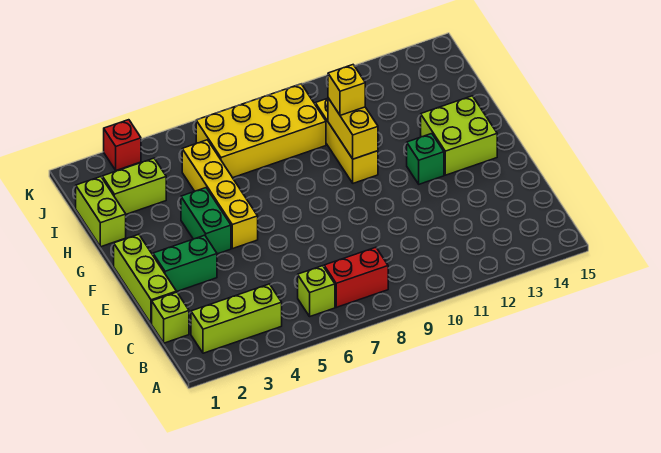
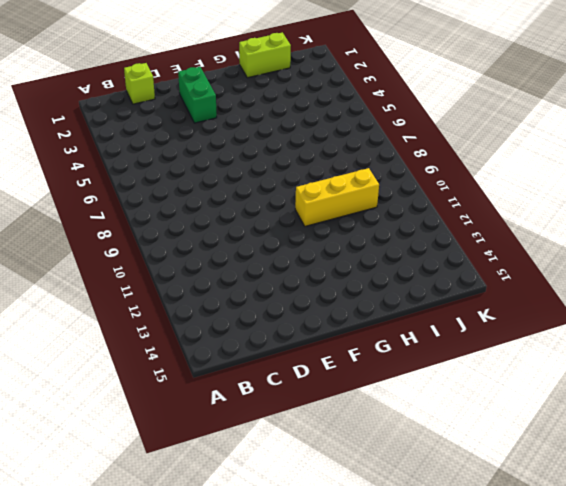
none -> lime brick B2:B4 level 1
none -> lime brick B6 level 1
none -> red brick B7:B8 level 1

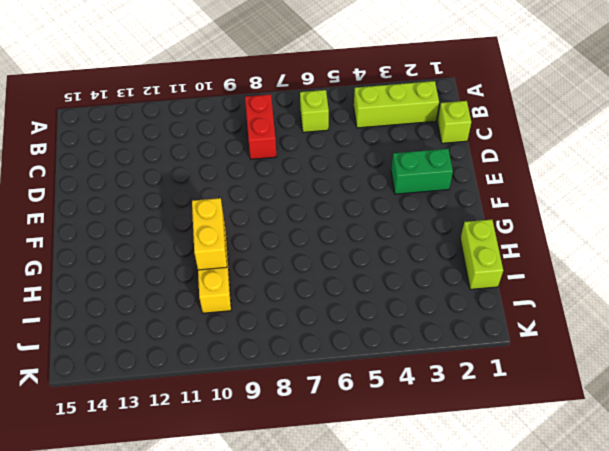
red brick B8:C8 level 1 -> red brick B7:B8 level 1
none -> lime brick D1:F1 level 1
none -> green brick F4:G4 level 1
none -> yellow brick F5:I5 level 1

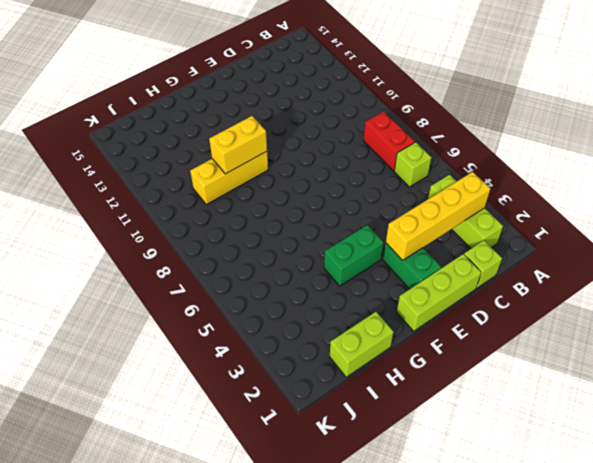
yellow brick B3:E3 level 2 -> yellow brick F5:I5 level 1
none -> green brick F12 level 1
none -> lime brick F13:G14 level 1
none -> lime brick I2:I3 level 1

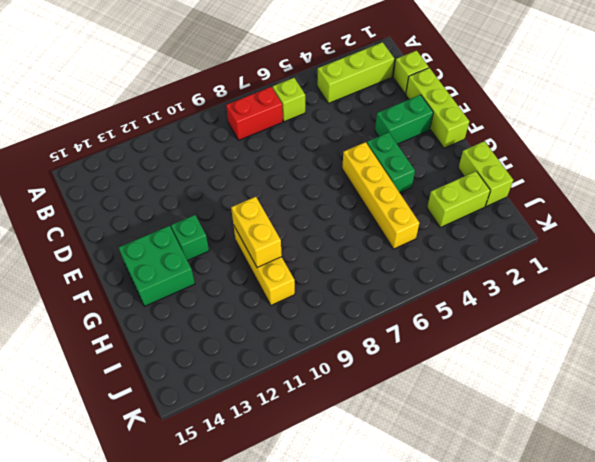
green brick F13:G14 level 1 -> lime brick F13:G14 level 1
none -> yellow brick I6:J9 level 1
none -> red brick K3 level 1
none -> yellow brick H10 level 3

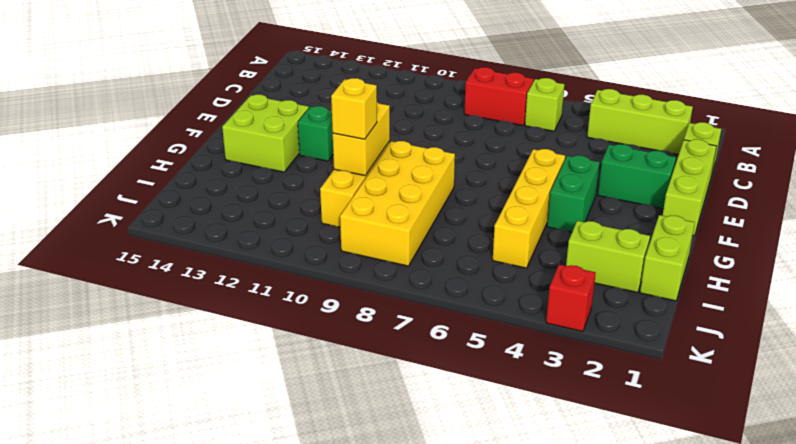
yellow brick G8:J9 level 1 -> yellow brick I6:J9 level 1

